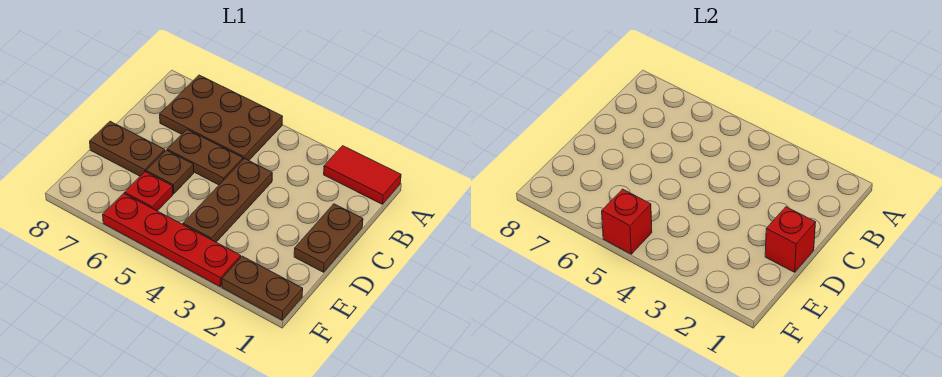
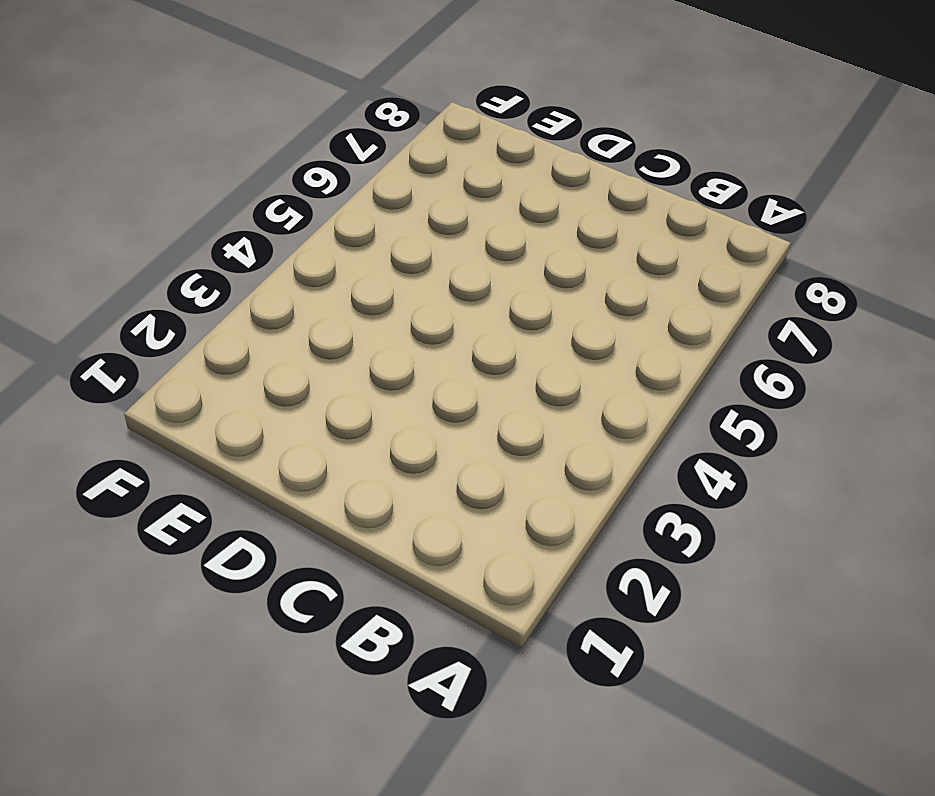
none -> red tile A1:A2 level 1
none -> brown plate A5:B7 level 1
none -> brown plate C1:D1 level 1

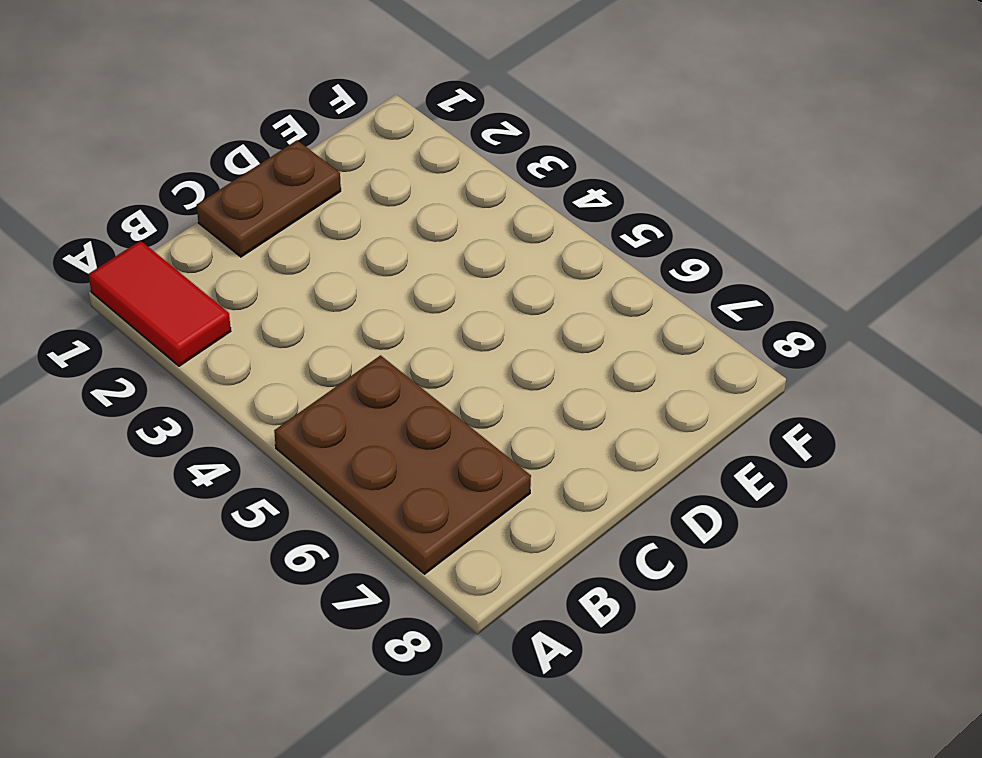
none -> brown plate C4:E4 level 1
none -> brown plate C5:C6 level 1
none -> brown plate D6 level 1

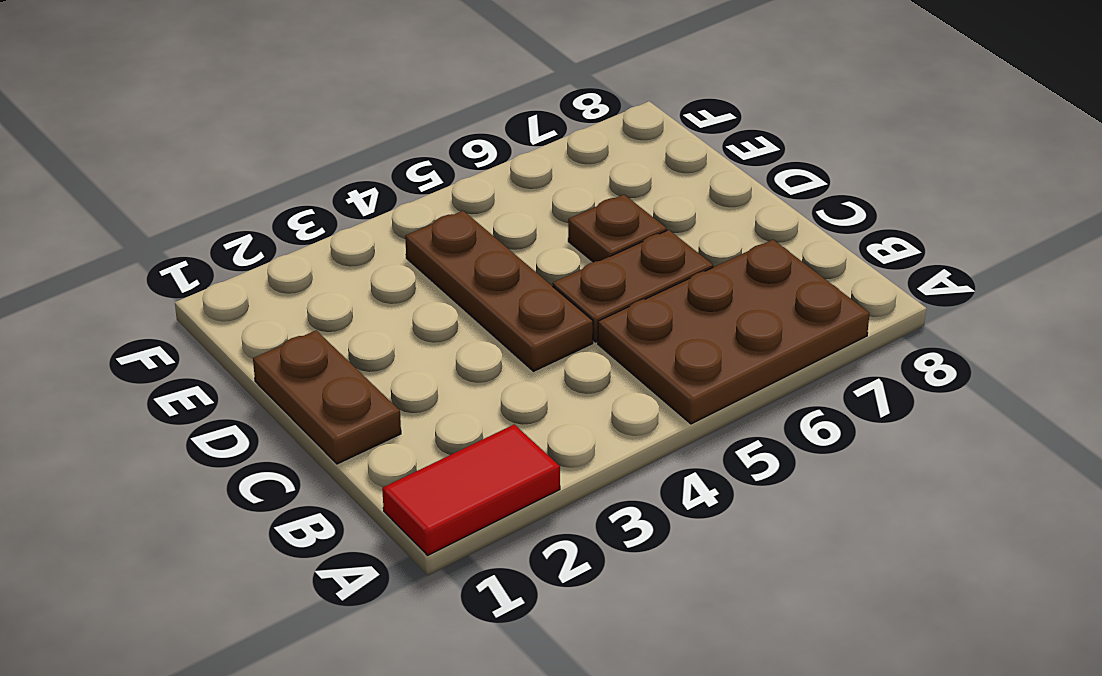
none -> brown plate D7:D8 level 1
none -> red plate E6 level 1
none -> brown plate F1:F2 level 1

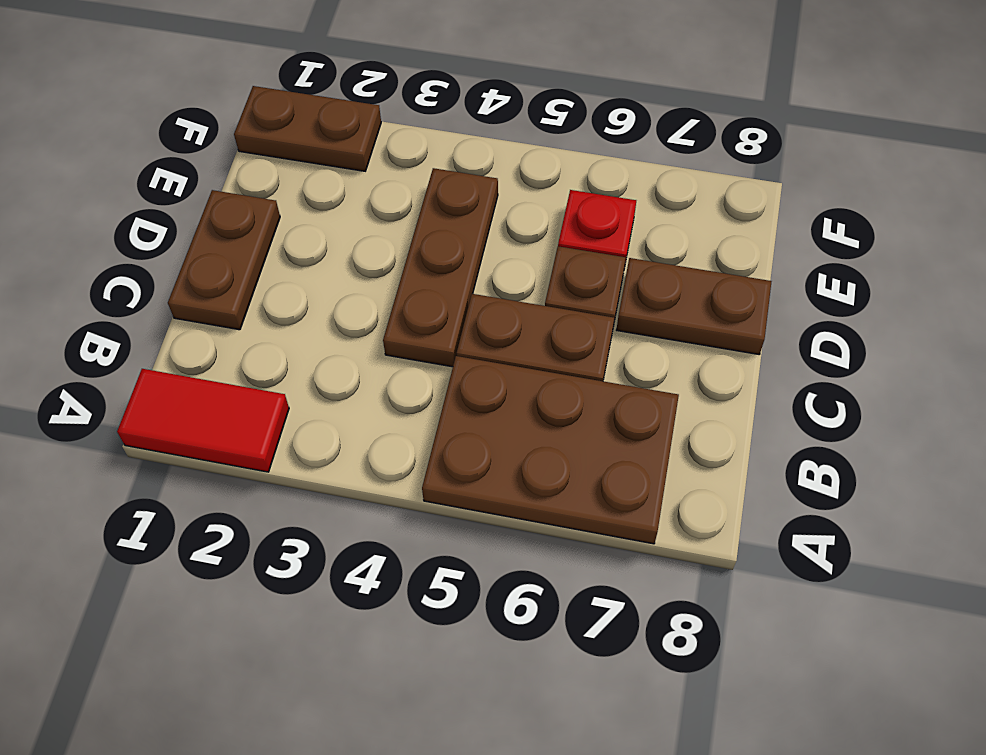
none -> red plate F3:F6 level 1
none -> red brick D1 level 2
none -> red brick F5 level 2

